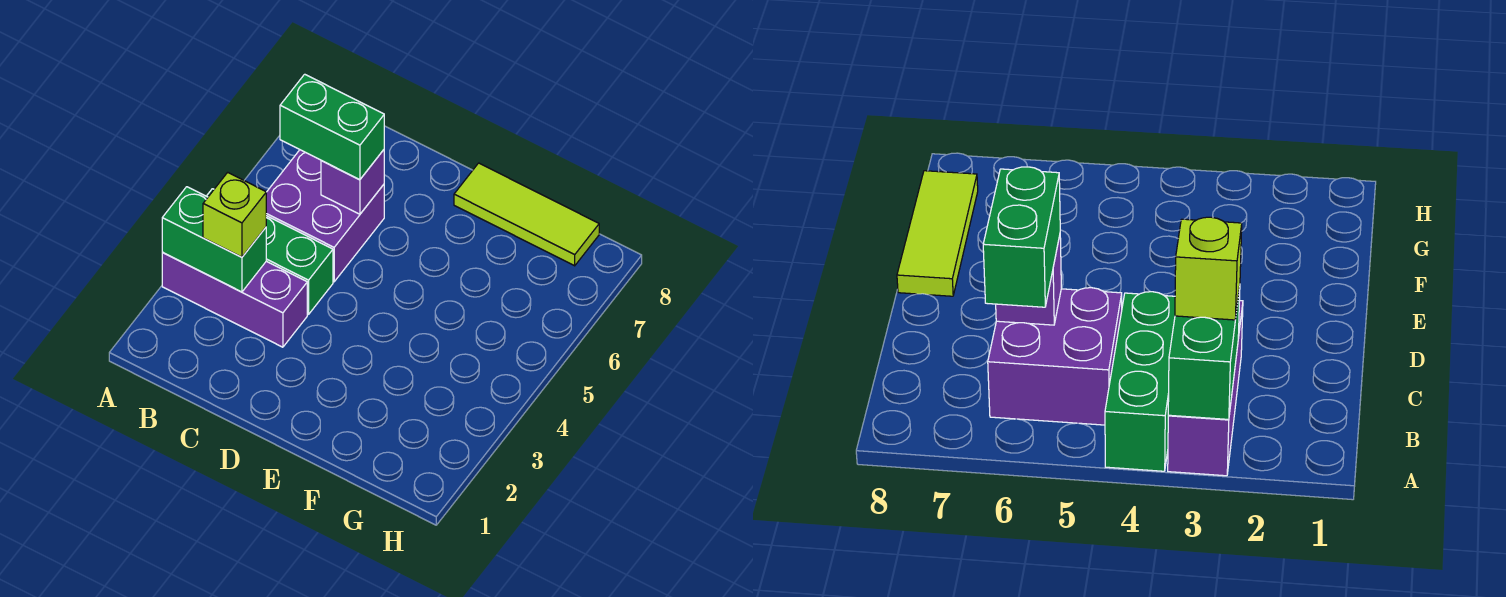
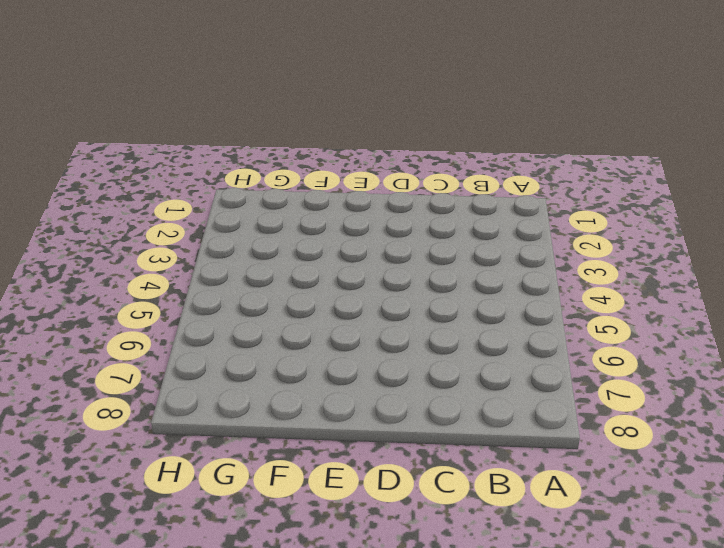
none -> purple brick A3:C3 level 1
none -> green brick A4:C4 level 1

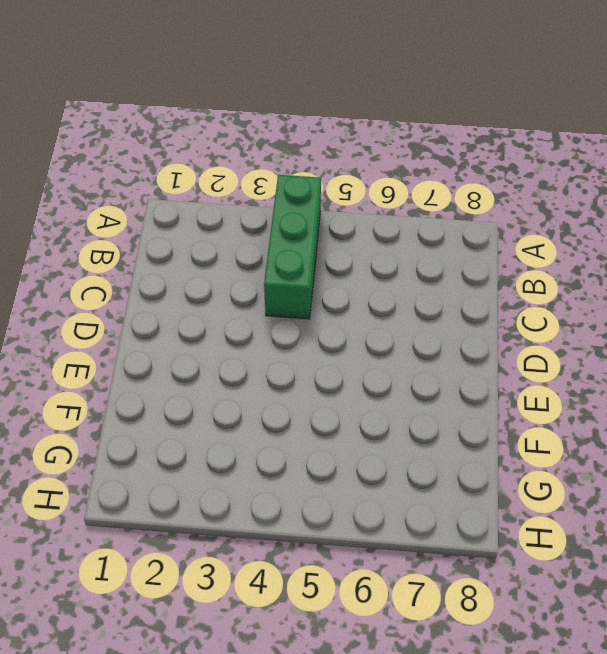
none -> purple brick A3:C3 level 1
none -> purple brick B5:C6 level 1

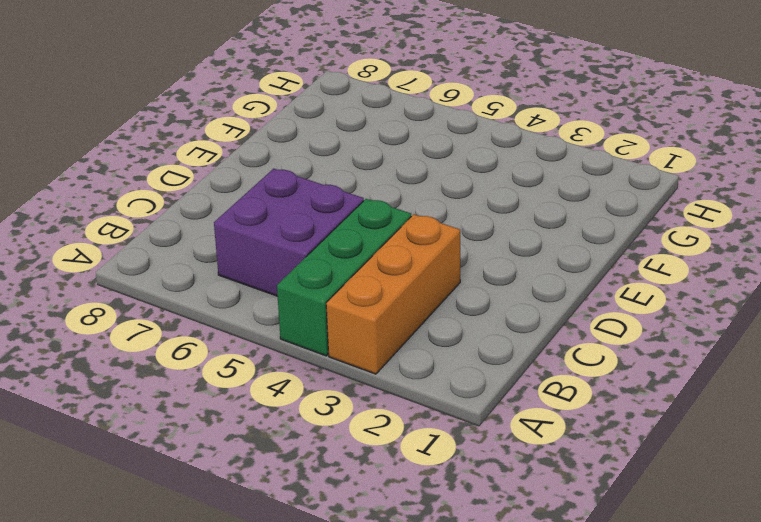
orange brick A3:C3 level 1 -> purple brick A3:C3 level 1
none -> lime tile E8:G8 level 1
none -> green brick A3:B3 level 2

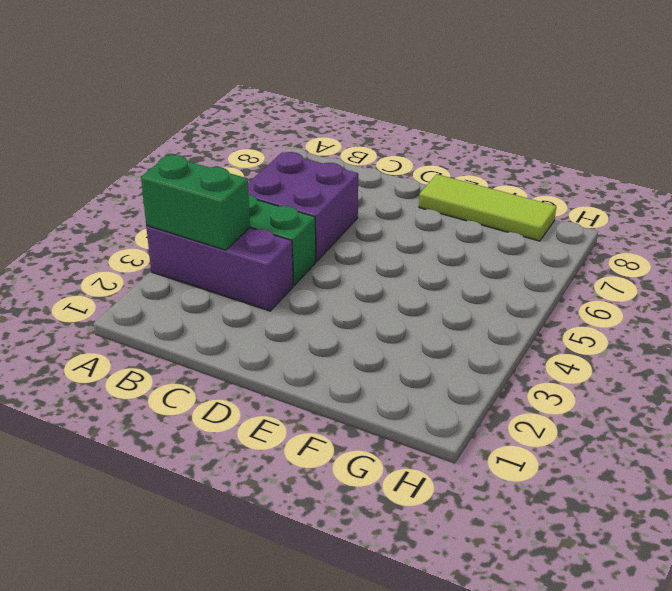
none -> purple brick C6 level 2
none -> lime brick B3 level 3

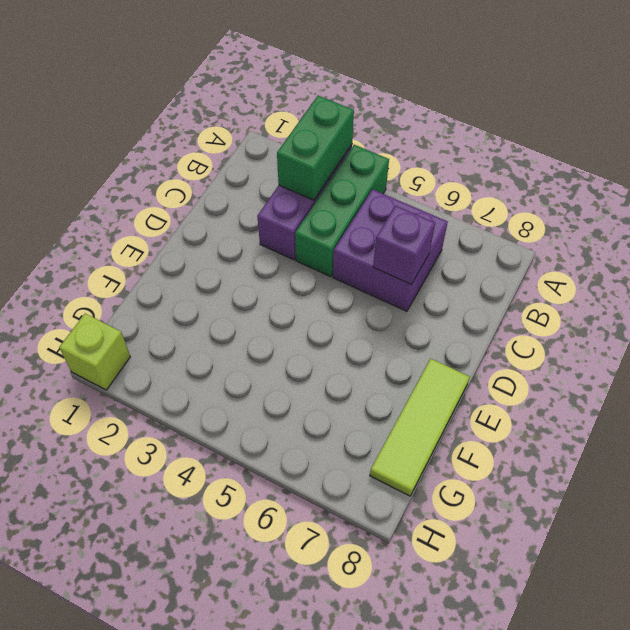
lime brick H1 level 1 -> lime brick B3 level 3
none -> green brick B6:C6 level 3

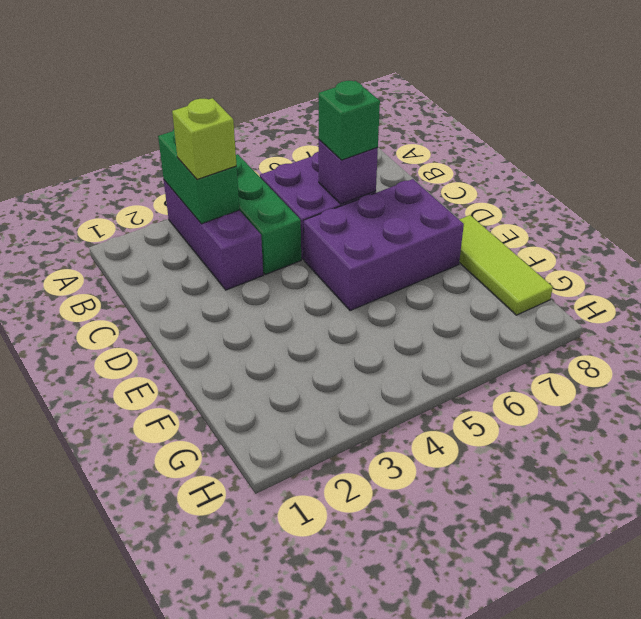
green brick C6 level 3 -> green brick B6:C6 level 3
purple brick D5:E7 level 1 -> none

